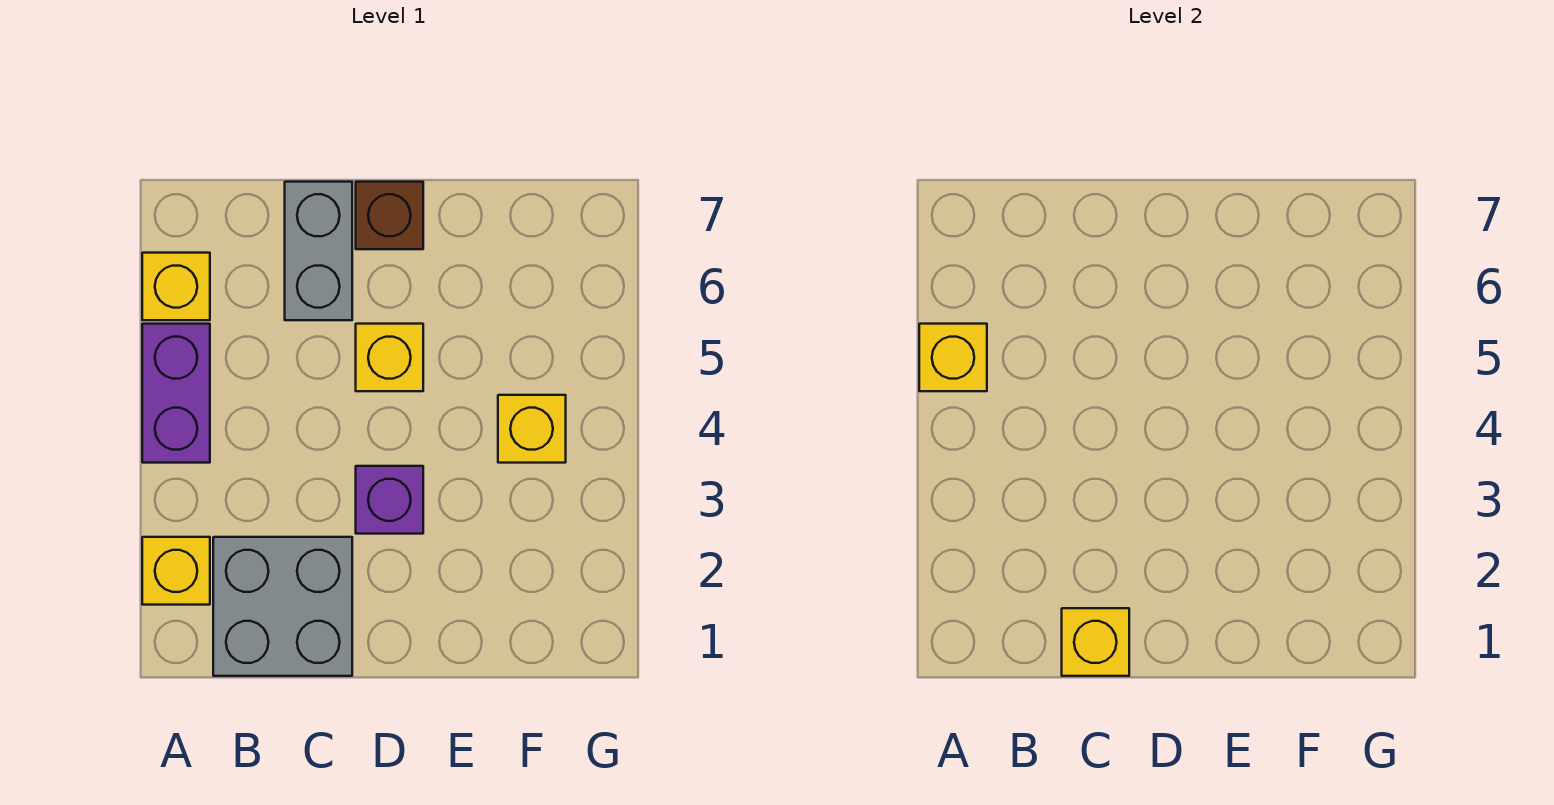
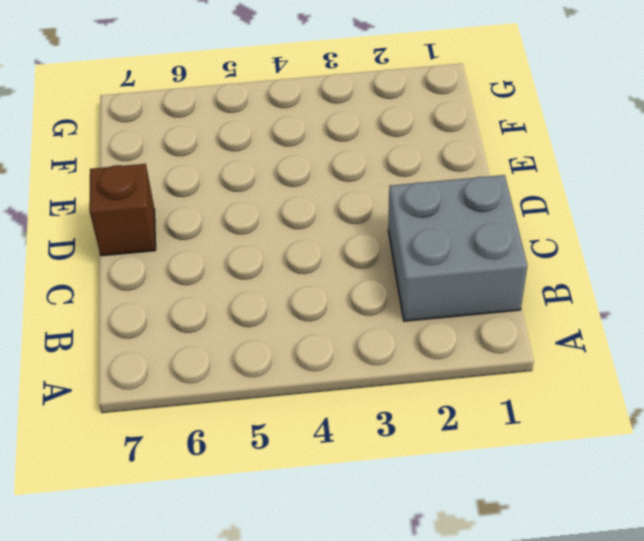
none -> yellow brick A2 level 1
none -> purple brick A4:A5 level 1

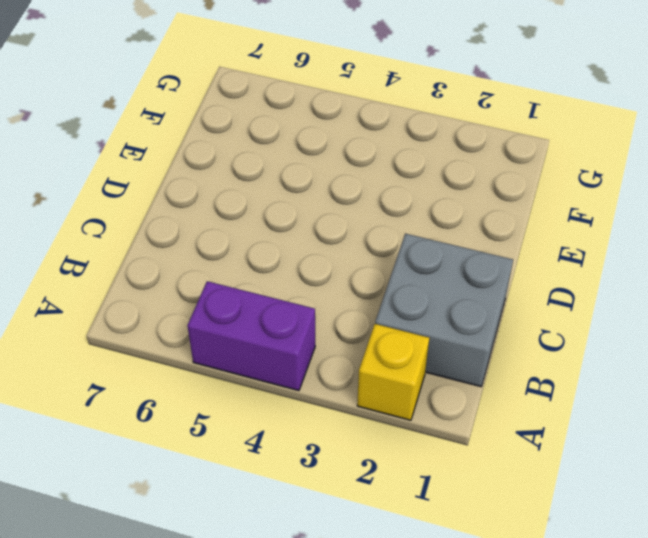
none -> yellow brick A6 level 1
none -> grey brick C6:C7 level 1

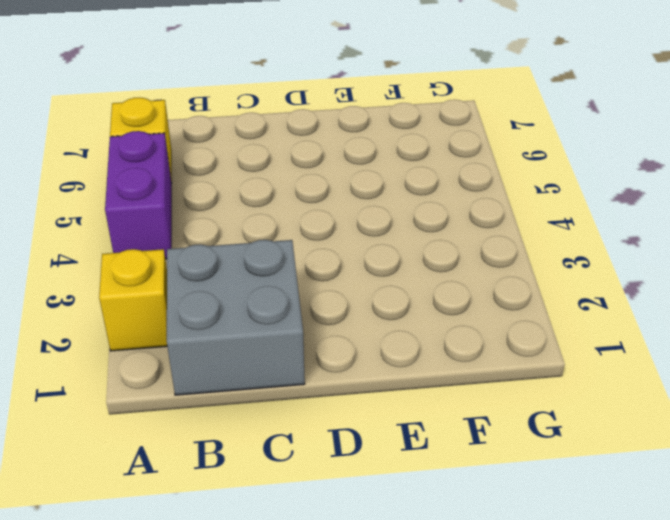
none -> grey brick C6:C7 level 1
none -> purple brick D3 level 1

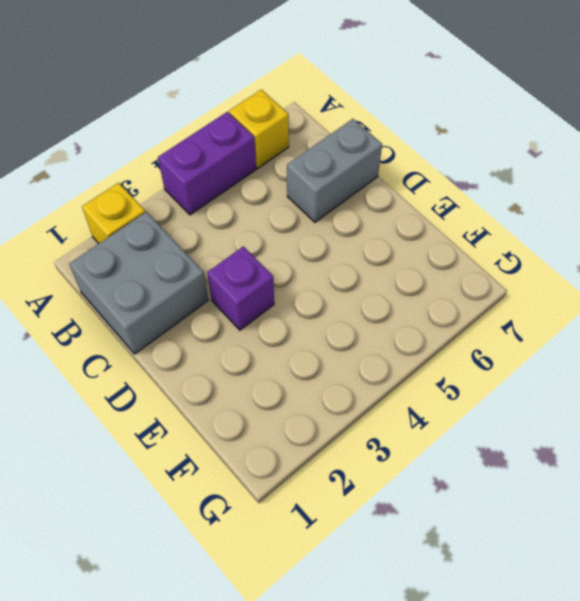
none -> yellow brick D5 level 1
none -> brown brick D7 level 1

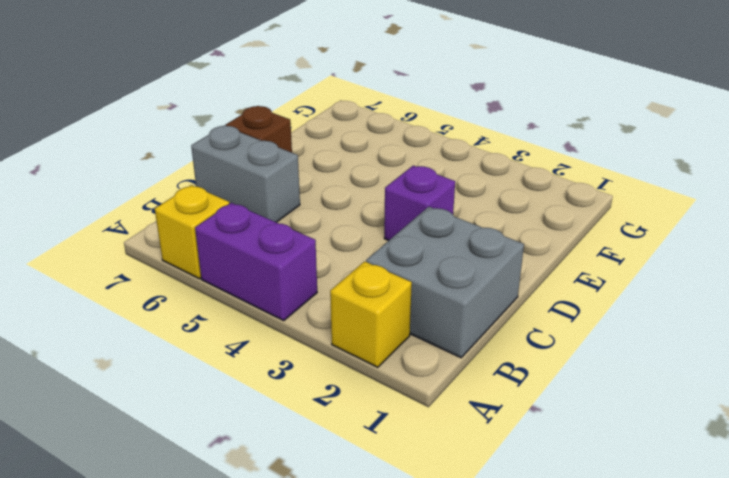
none -> yellow brick D5 level 1
none -> yellow brick F4 level 1

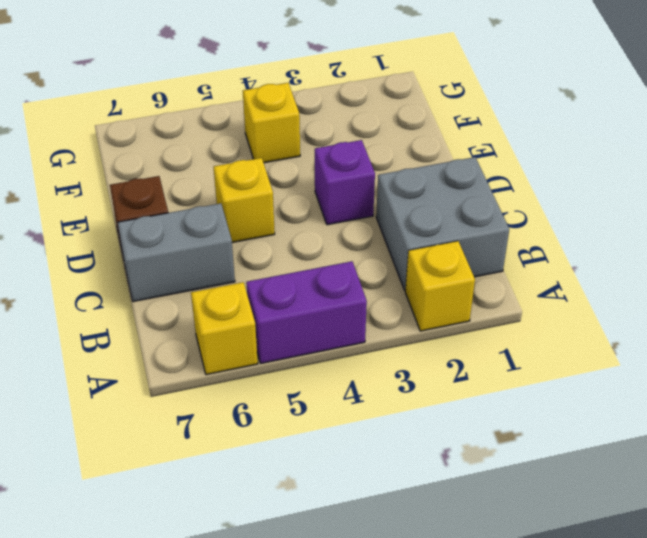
none -> yellow brick A5 level 2
none -> yellow brick C1 level 2

